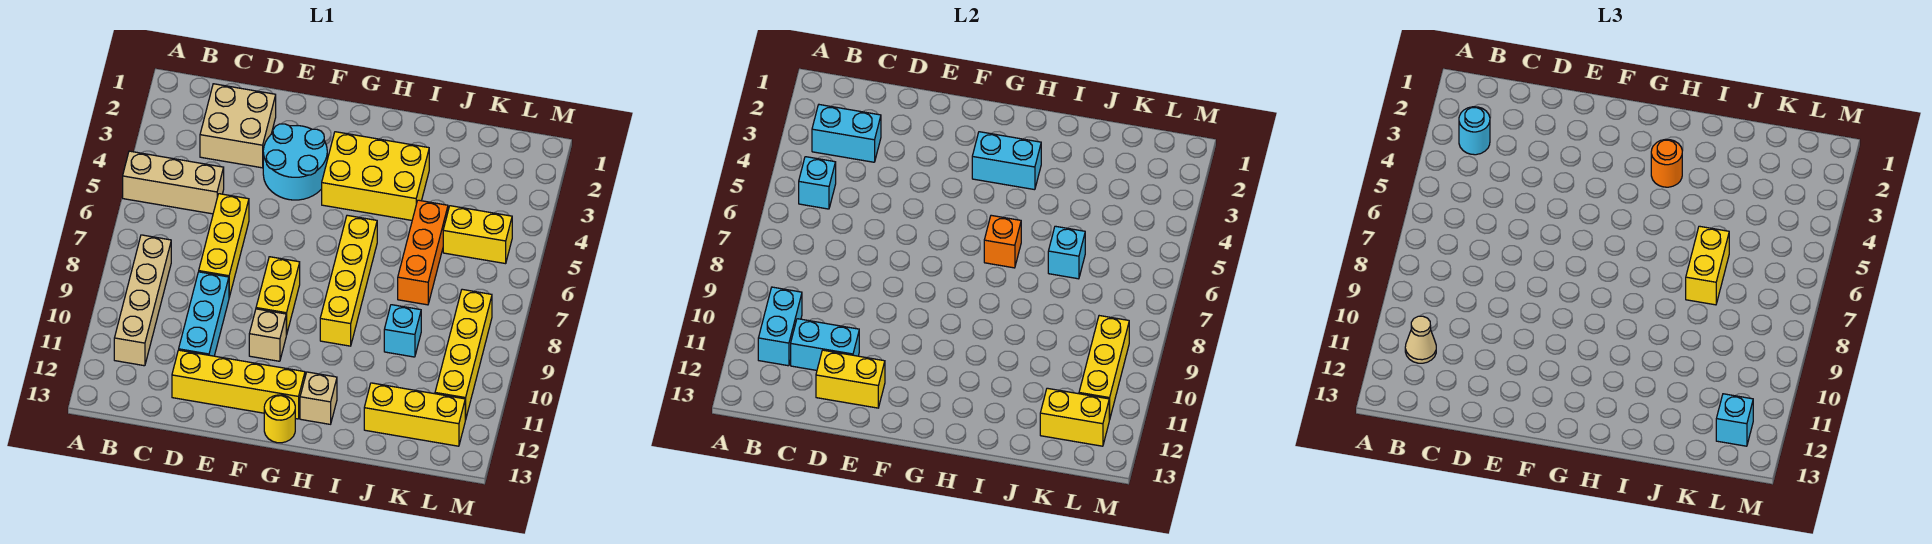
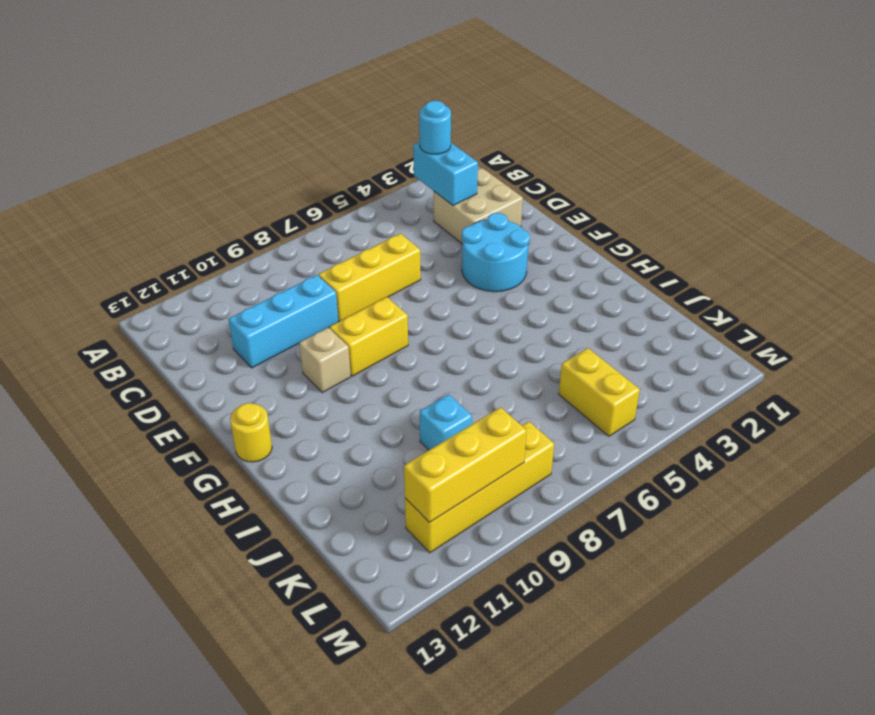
none -> tan brick A5:C5 level 1
none -> tan brick B8:B11 level 1
none -> yellow brick D12:G12 level 1
none -> yellow brick G3:I4 level 1

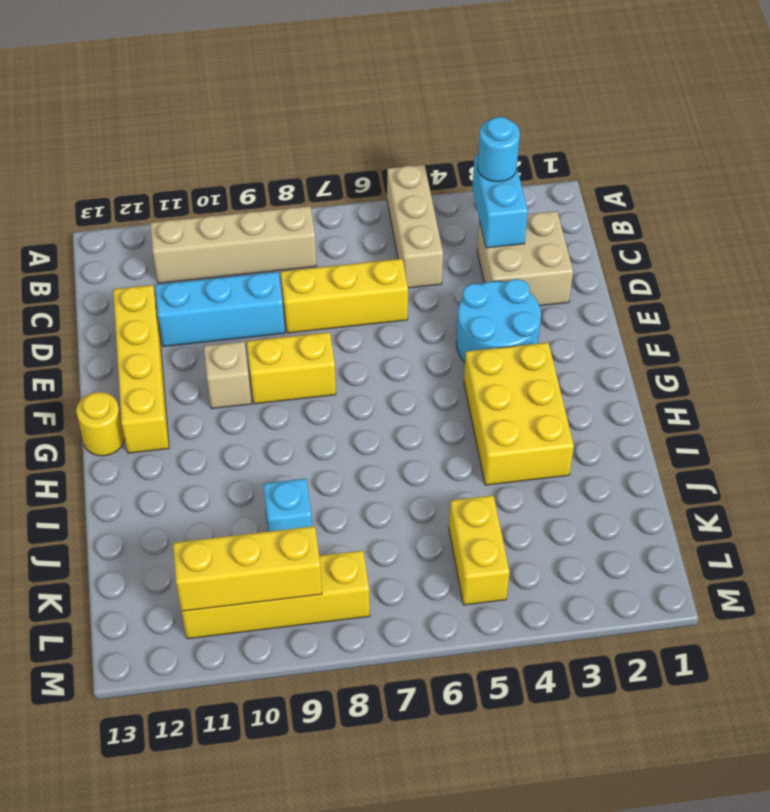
none -> yellow brick H6:H9 level 1
none -> tan brick H12 level 1
none -> orange brick J5:J7 level 1
none -> yellow brick J12:L12 level 1

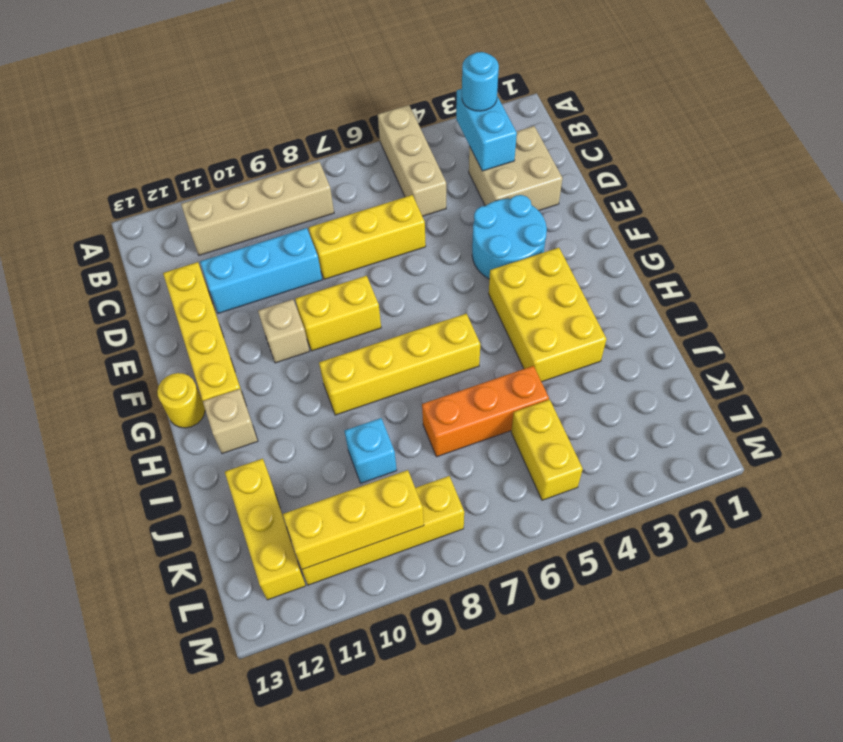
none -> cyan brick B5 level 2
none -> cyan brick B10:B11 level 2
none -> cyan brick C11:D11 level 2
none -> yellow brick D12:E12 level 2

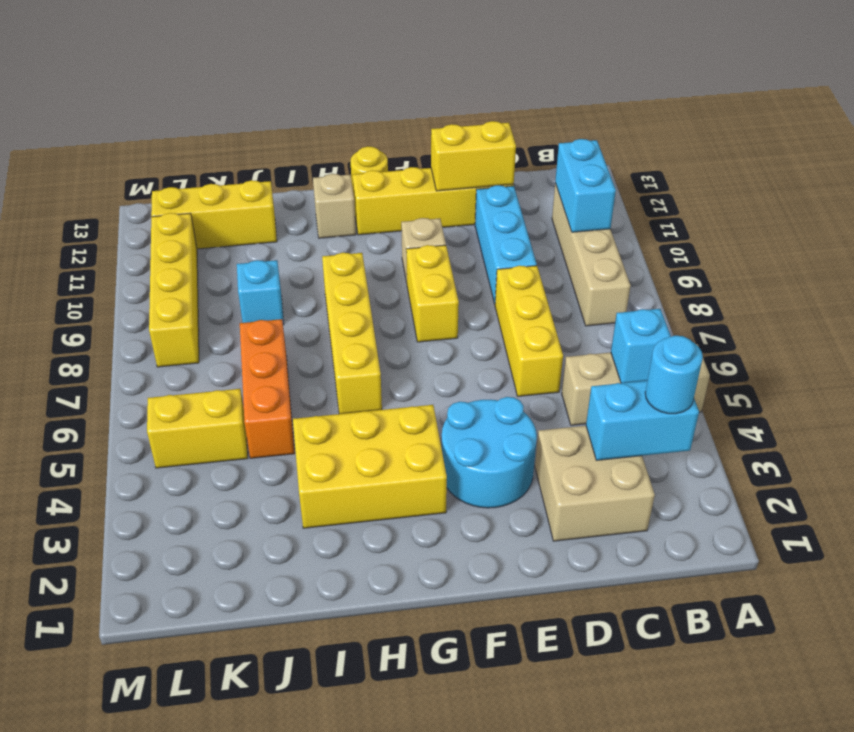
none -> cyan brick C11:D11 level 2
none -> cyan brick G3:H3 level 2
none -> orange brick H6 level 2
none -> cyan brick J6 level 2

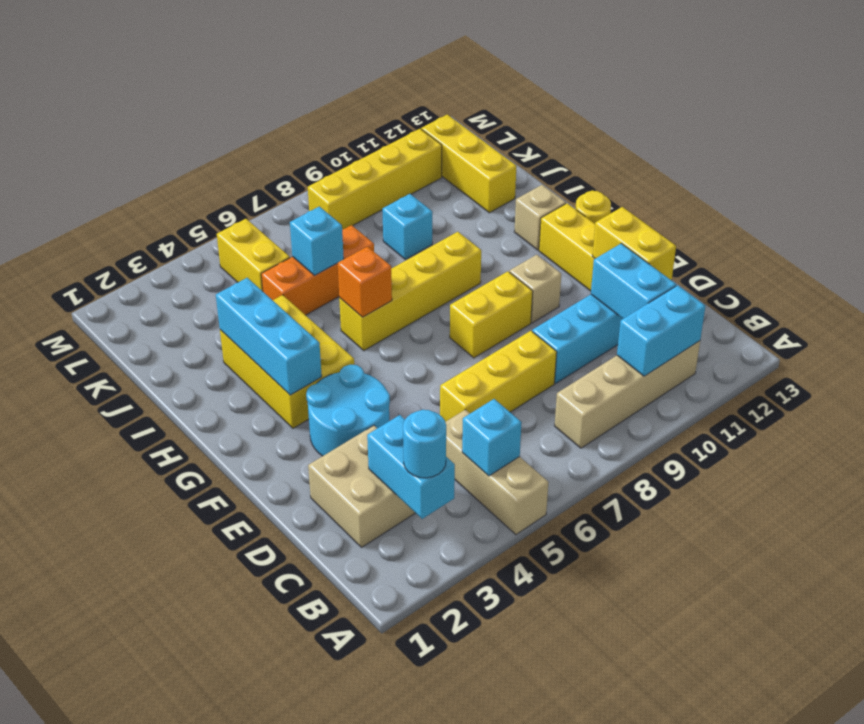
cyan brick G3:I3 level 2 -> cyan brick G3:H3 level 2
none -> yellow brick K12:L12 level 2
none -> yellow brick L9:L11 level 2
none -> tan cone B11 level 3
none -> orange round brick H3 level 3

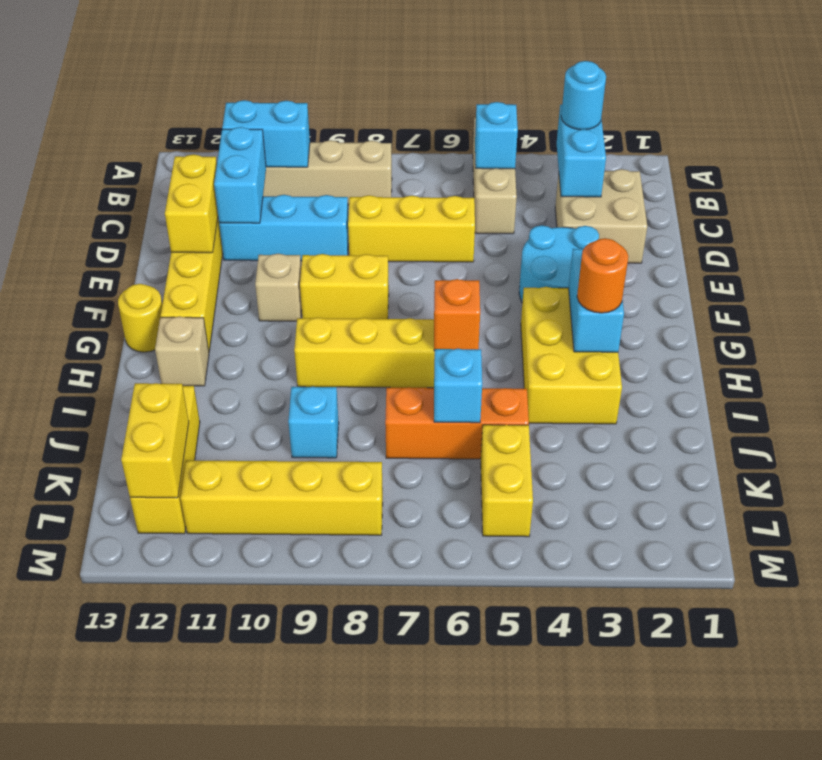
none -> yellow brick L9:L11 level 2
none -> tan cone B11 level 3
none -> yellow brick J6:J7 level 3
none -> cyan brick L12 level 3

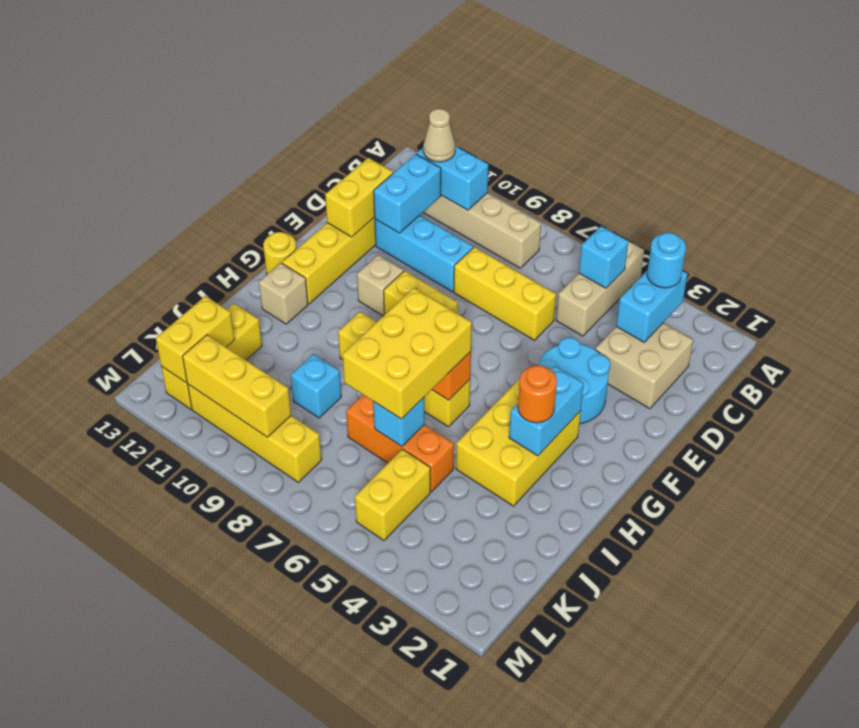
yellow brick H6:J7 level 3 -> yellow brick J6:J7 level 3
none -> cyan brick L12 level 3

